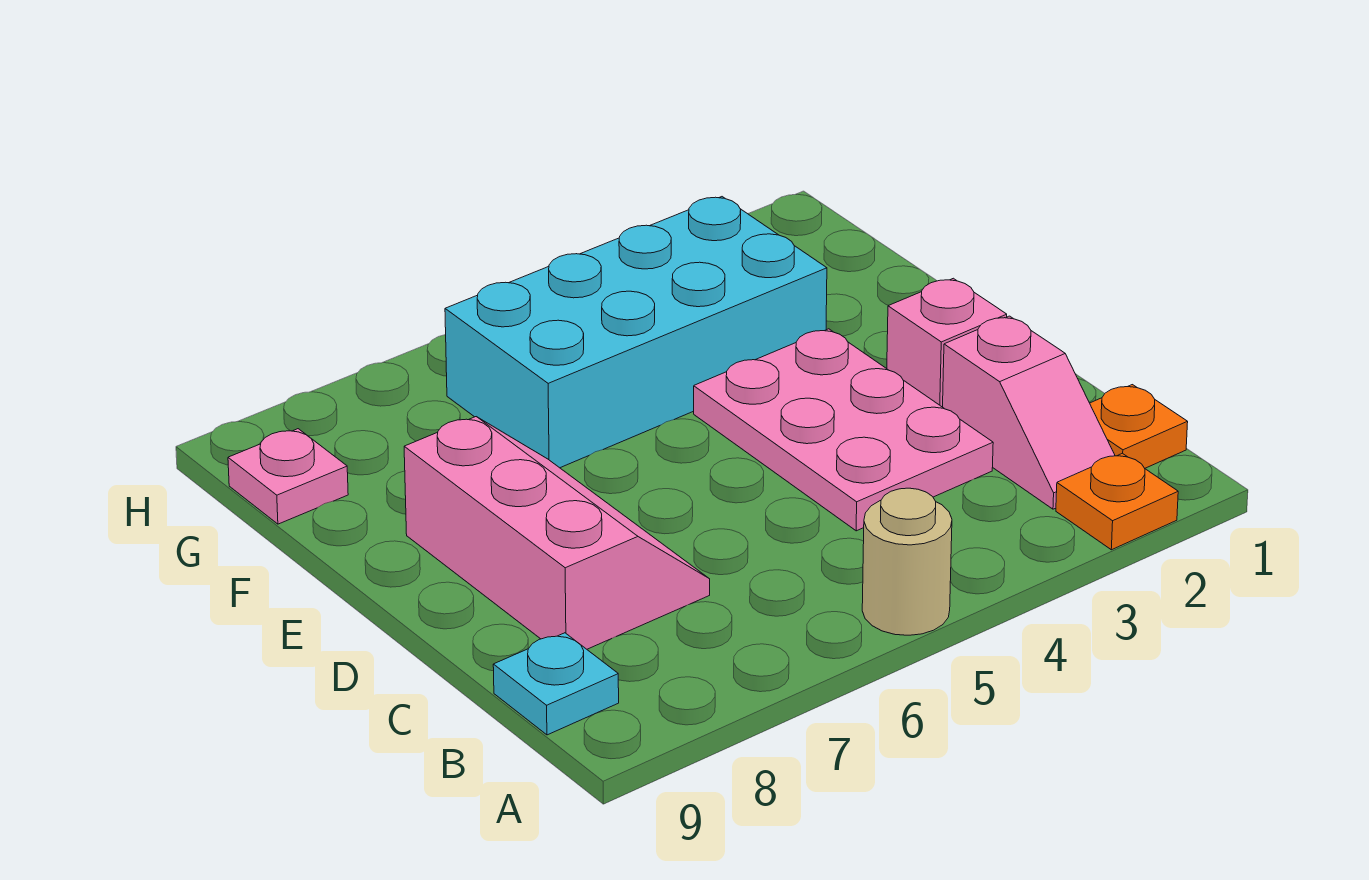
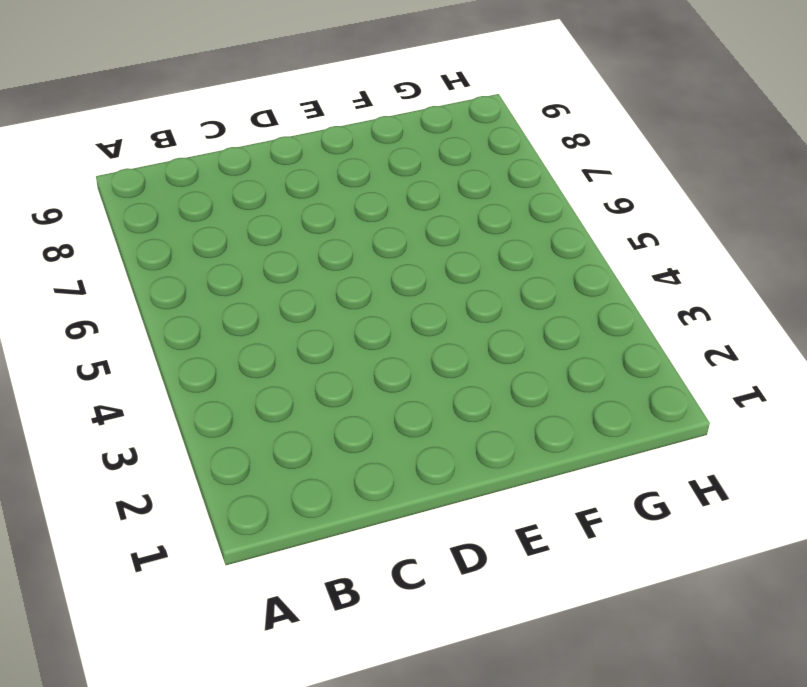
none -> orange plate A2 level 1
none -> tan round brick A5 level 1

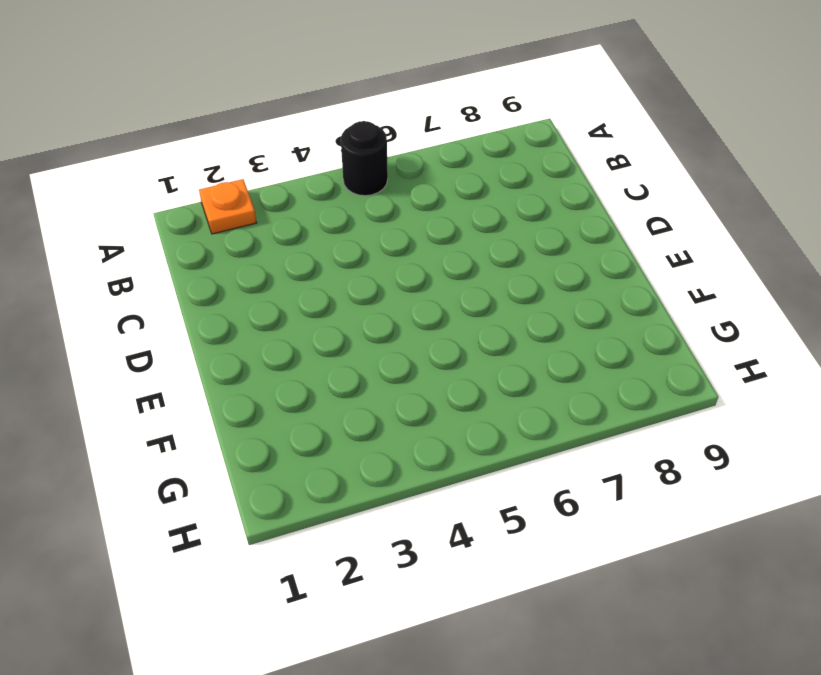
black round brick A5 level 1 -> tan round brick A5 level 1
none -> orange plate B1 level 1
none -> pink slope B2:C2 level 1 top C

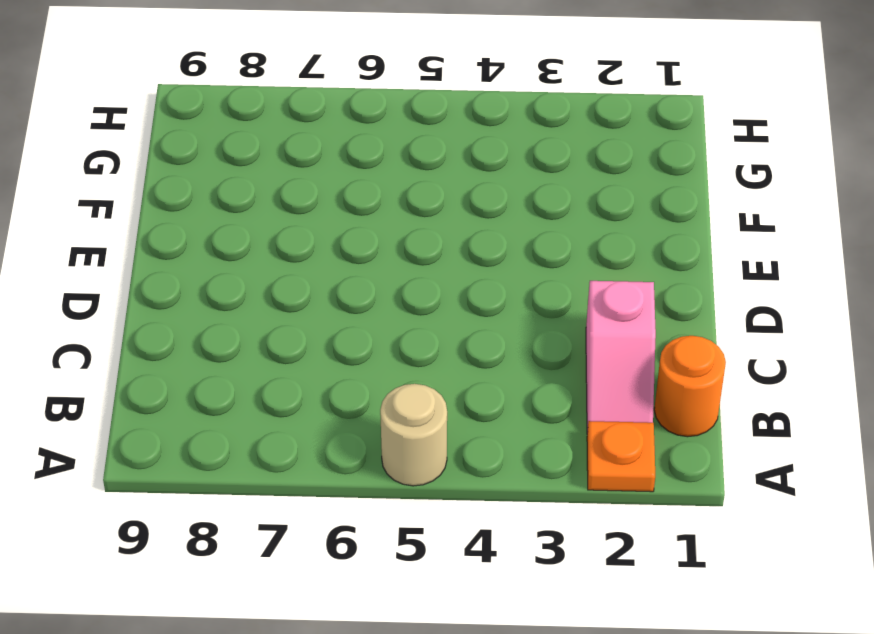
orange round brick B1 level 1 -> orange plate B1 level 1
none -> cyan plate B9 level 1
none -> pink plate C3:E4 level 1

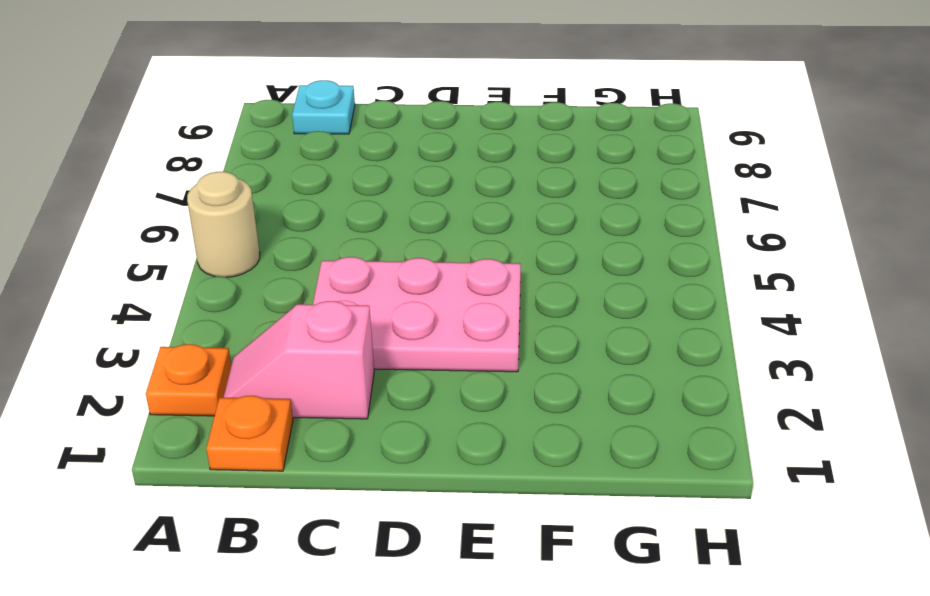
none -> pink slope C7:E8 level 1 top 8
none -> pink brick D2 level 1

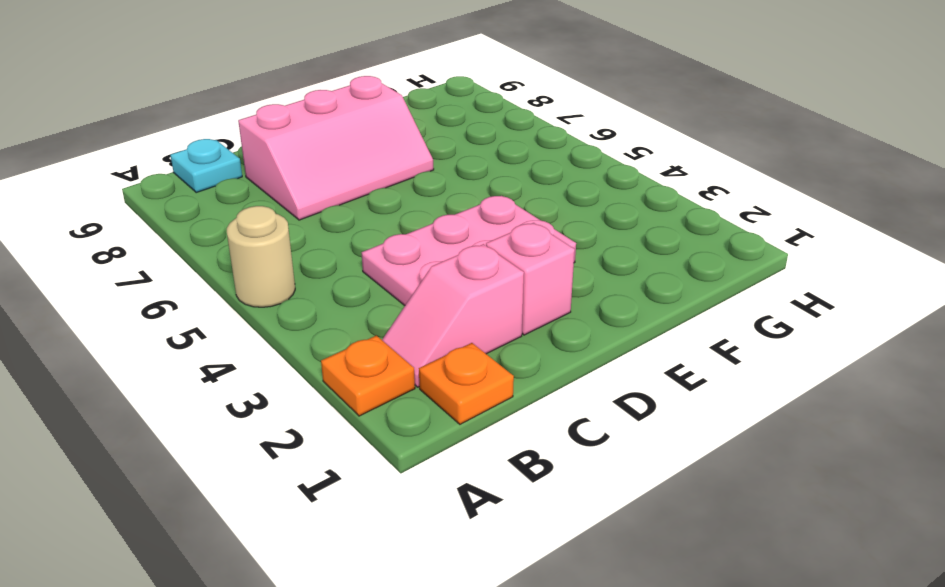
none -> cyan brick F3:G6 level 1
none -> pink plate G9 level 1

